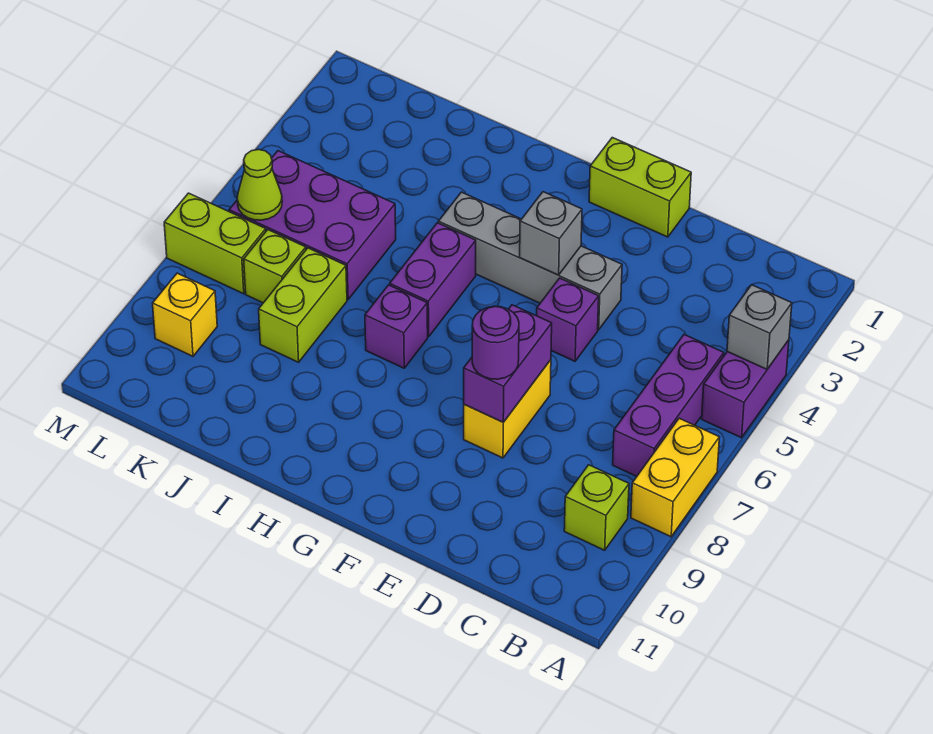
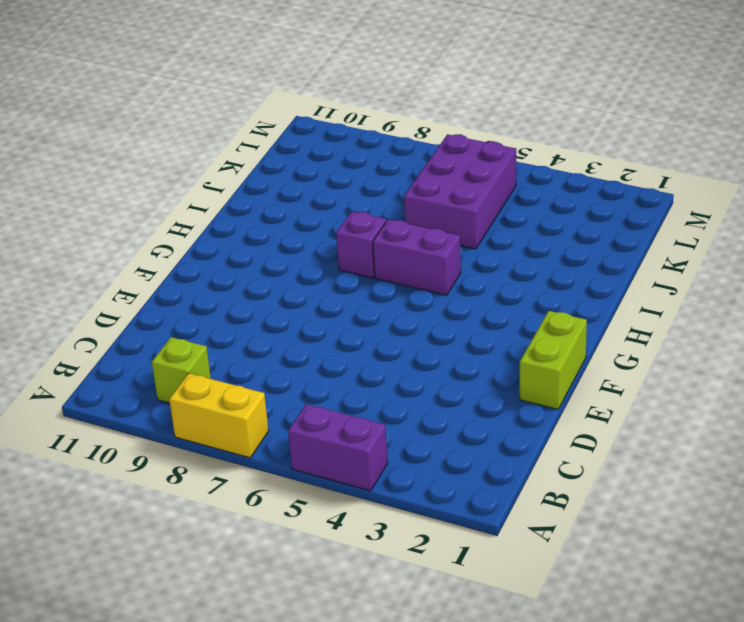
none -> purple brick B5:B7 level 1
none -> grey brick E4:H4 level 1
none -> purple brick E5 level 1

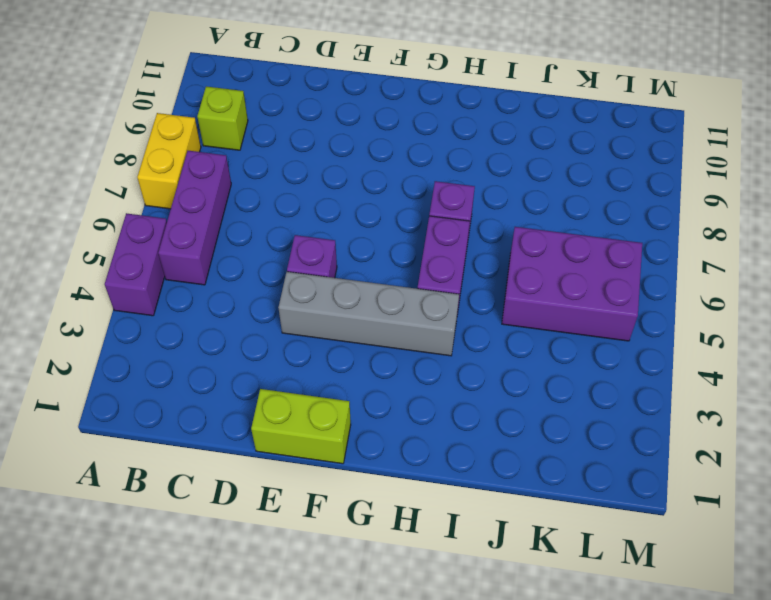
none -> yellow brick E7:E8 level 1
none -> lime brick J7:J8 level 1
none -> lime brick K7 level 1

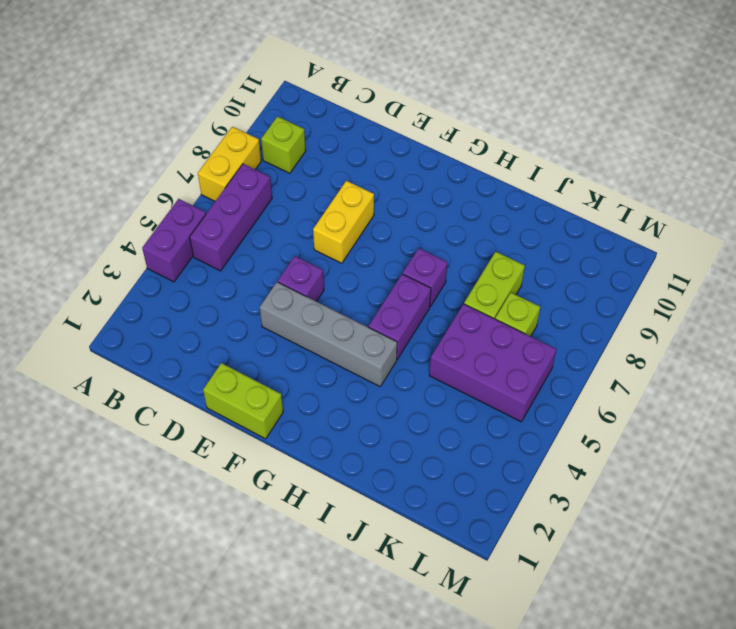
none -> lime brick L7:M7 level 1
none -> yellow brick L9 level 1
none -> grey brick A4 level 2

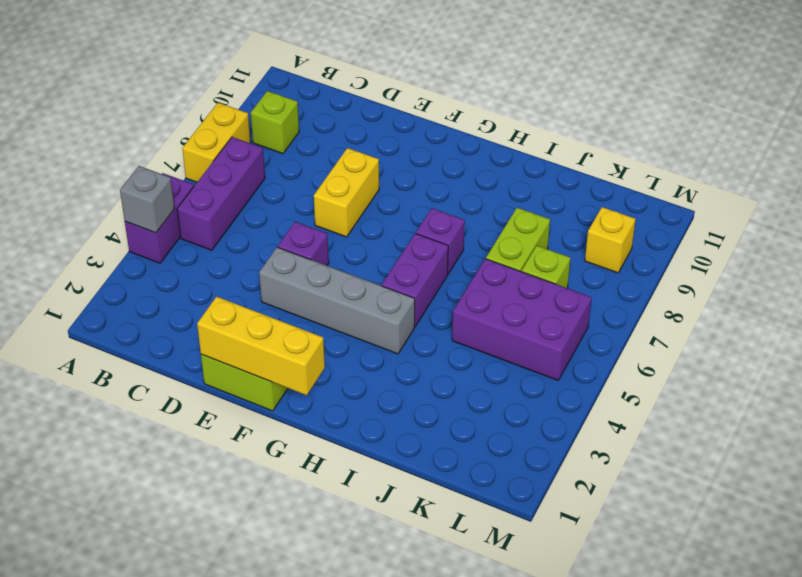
yellow brick E1:G1 level 2 -> none
none -> lime brick L7:M7 level 1
none -> purple brick E7:E8 level 2
none -> grey brick F4 level 2

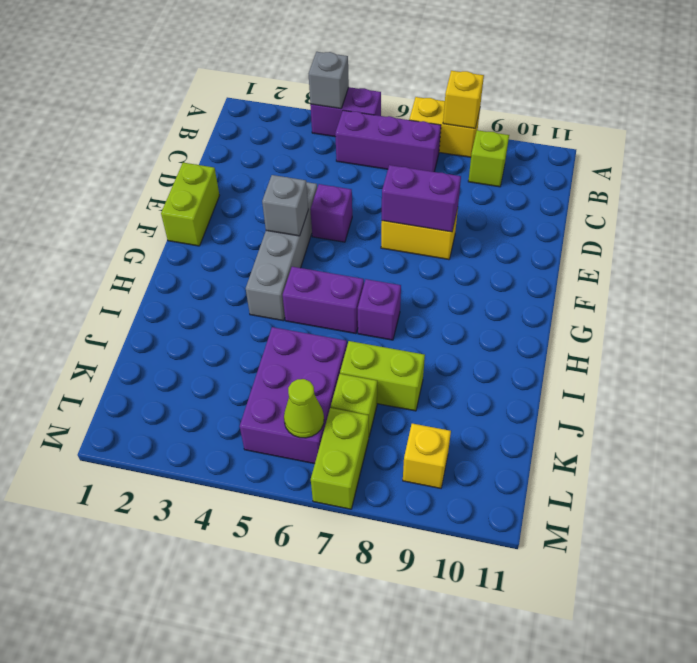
yellow brick A8 level 2 -> none
none -> purple round brick E8 level 3

